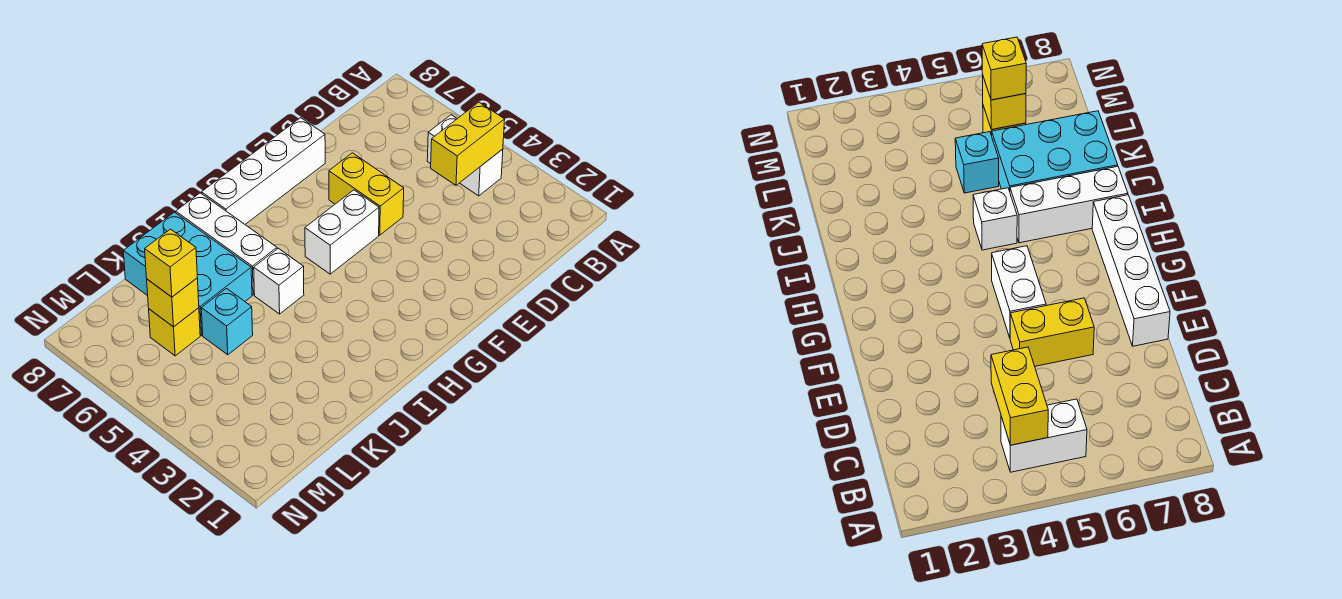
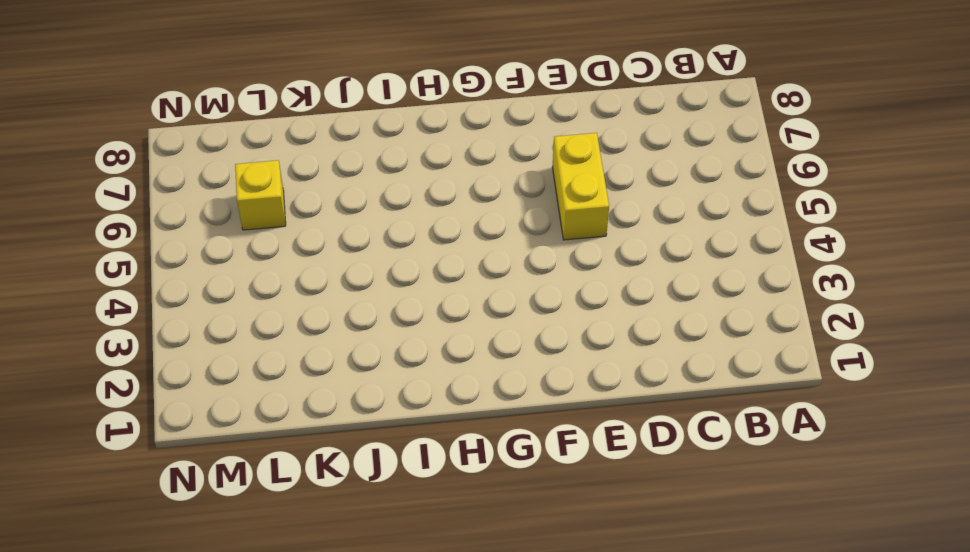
none -> white brick B4:B5 level 1
none -> white brick E8:H8 level 1
none -> white brick F5:G5 level 1

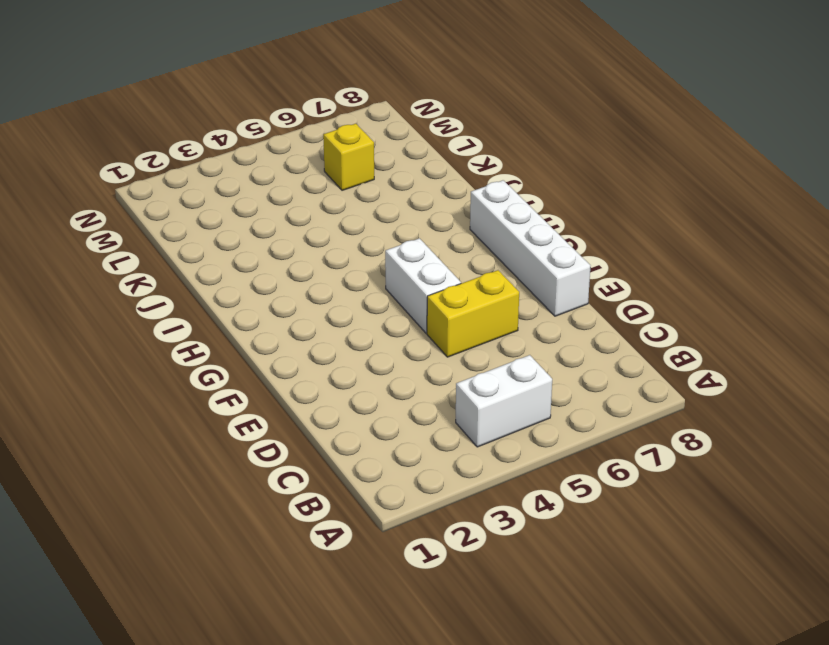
none -> white brick I5 level 1
none -> white brick I6:I8 level 1
none -> cyan brick J6:K8 level 1

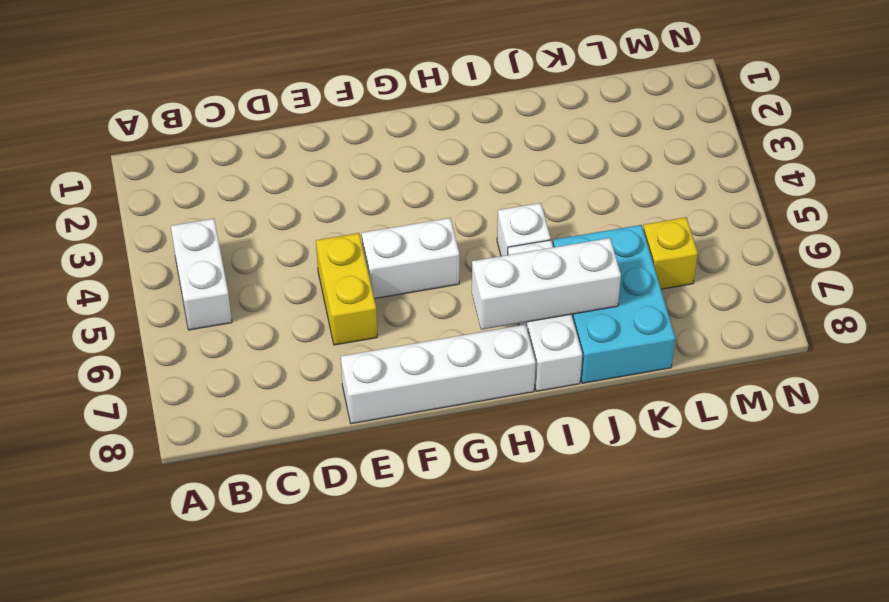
white brick H7:J7 level 2 -> none
none -> cyan brick K5 level 1
none -> yellow brick B4:C4 level 2
none -> yellow brick L6 level 2

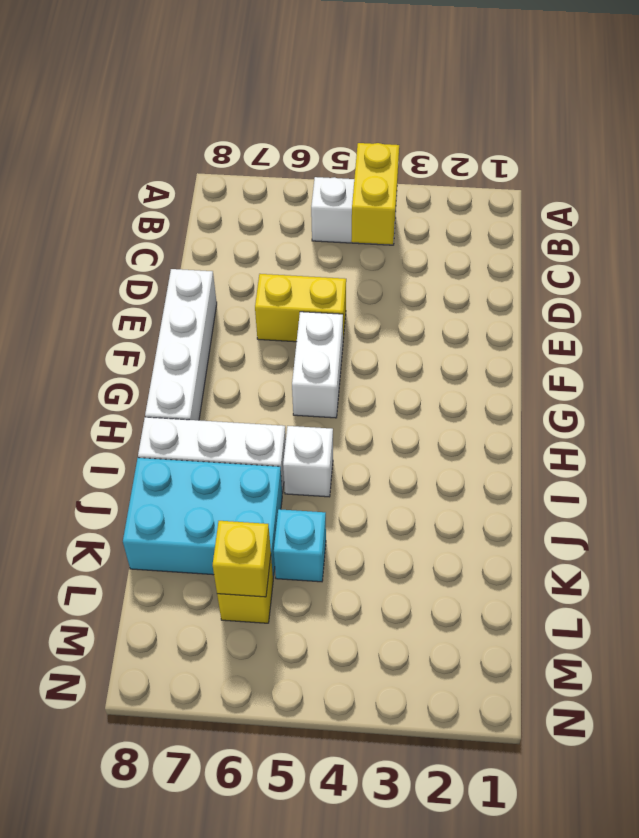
none -> yellow brick L6 level 3

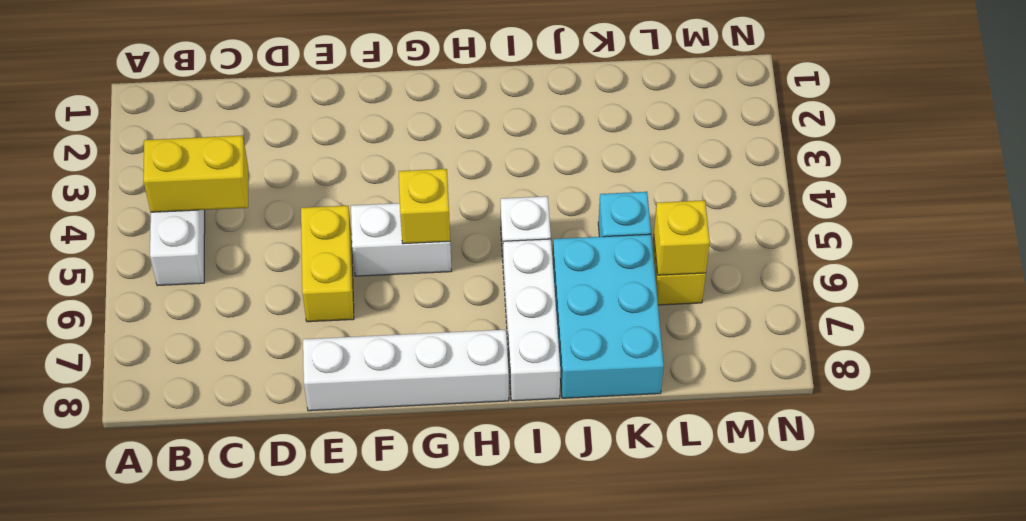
yellow brick G5 level 2 -> yellow brick L6 level 3

